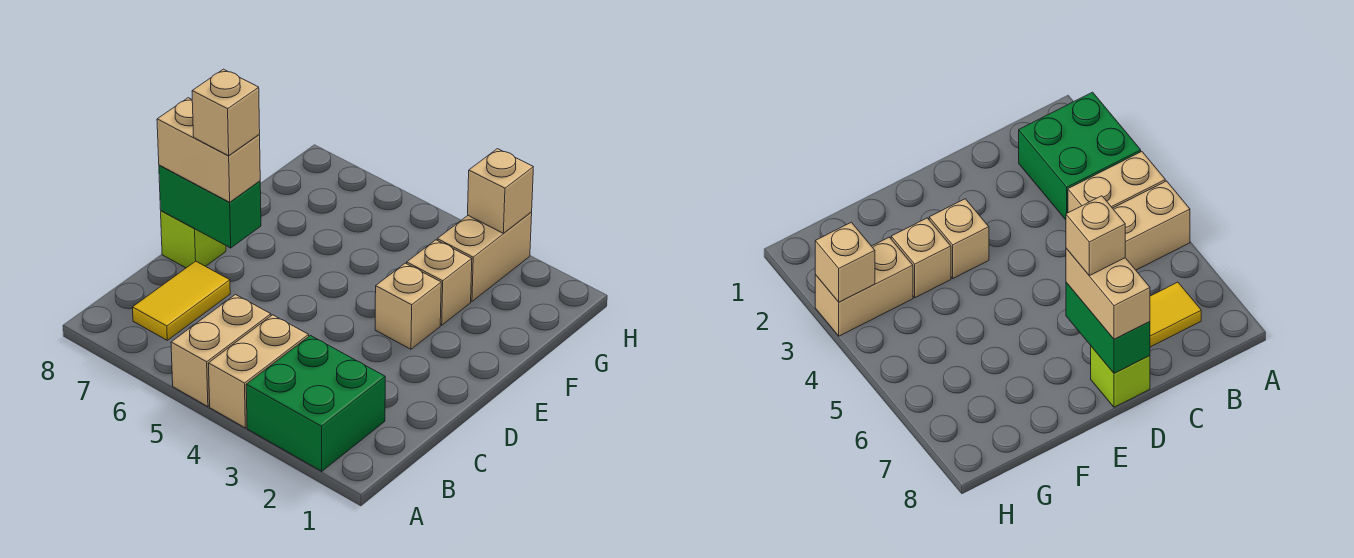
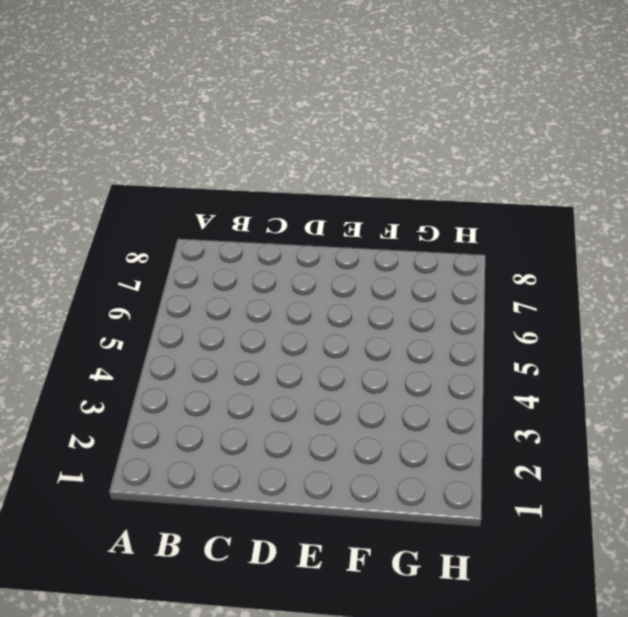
none -> green brick A2:B3 level 1
none -> tan brick A4:B4 level 1
none -> tan brick A5:B5 level 1

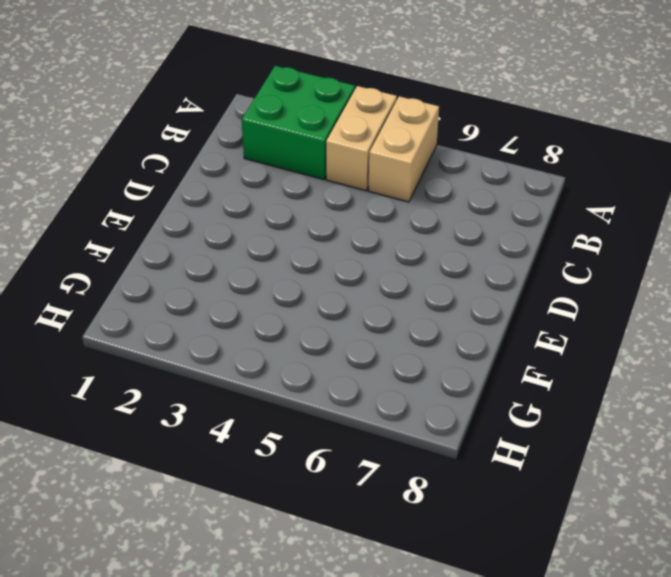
none -> yellow tile B7:C7 level 1
none -> lime brick D8 level 1
none -> tan brick E3 level 1

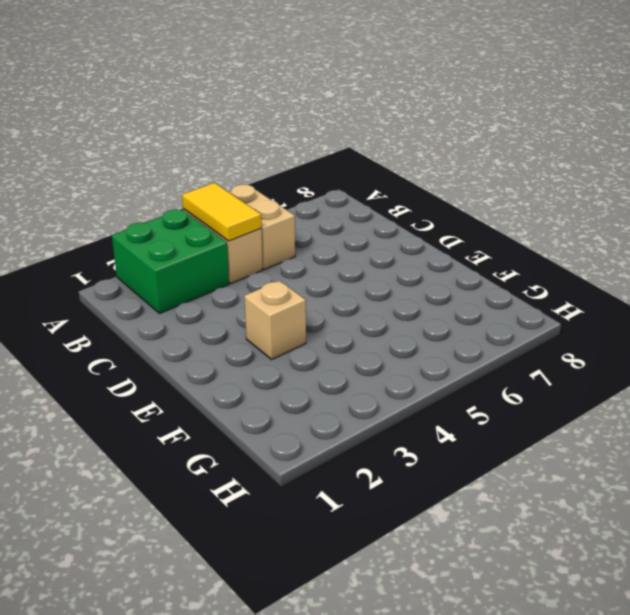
yellow tile A4:B4 level 2 -> yellow tile B7:C7 level 1
none -> lime brick D8 level 1
none -> tan brick F3 level 1
none -> tan brick G3:H3 level 1

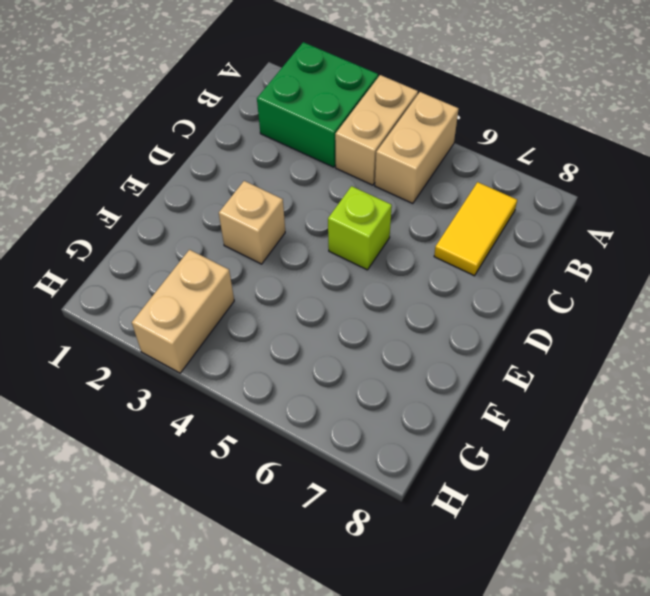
lime brick D5 level 1 -> lime brick D8 level 1
none -> tan brick F3 level 1
none -> green brick D7:D8 level 2
none -> tan brick H3 level 2

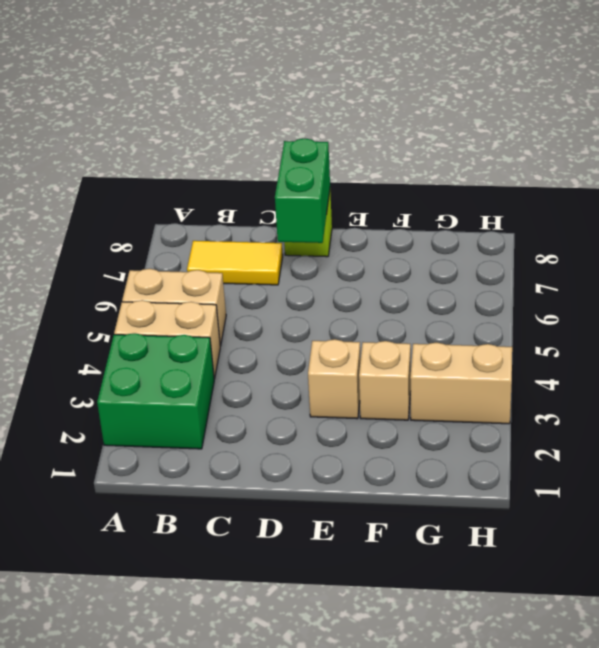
none -> tan brick H3 level 2
none -> tan brick D7:D8 level 3
none -> tan brick D7 level 4

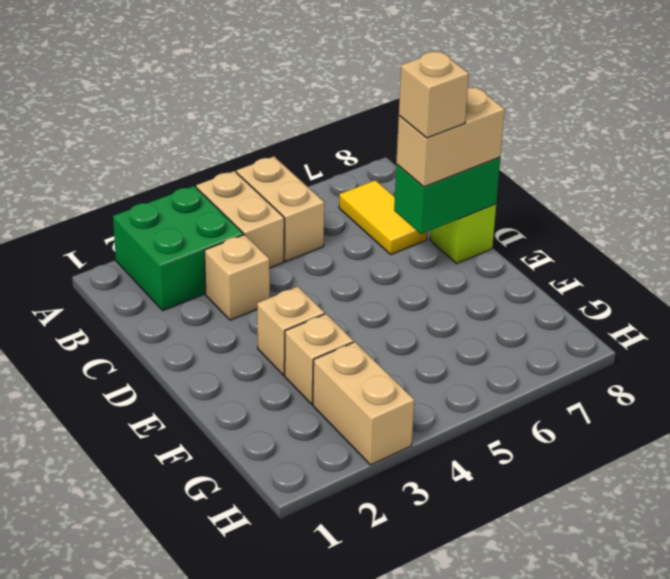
tan brick C3 level 1 -> tan brick H3 level 2

